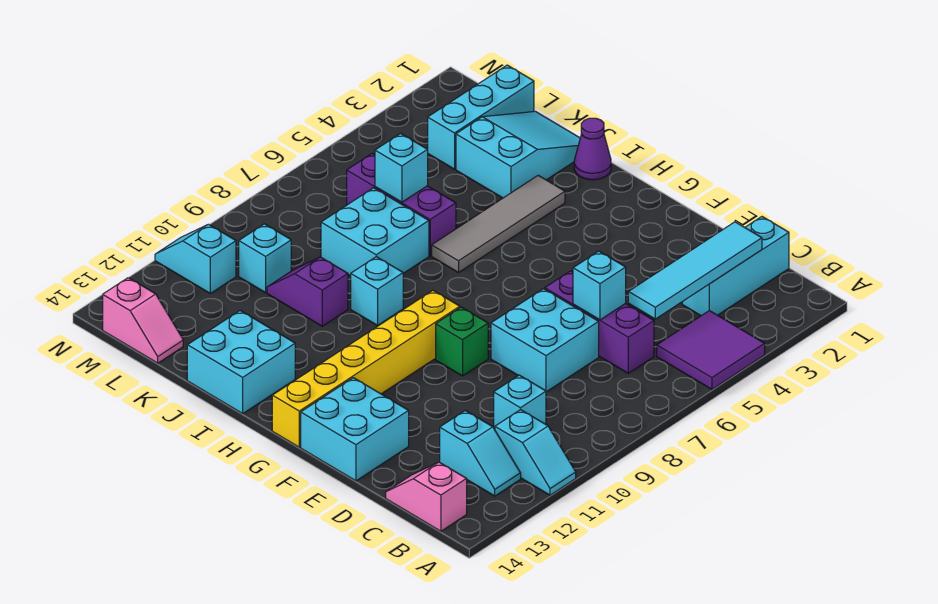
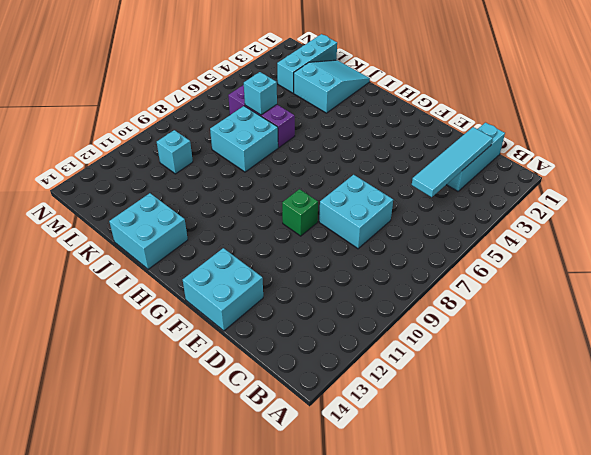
none -> purple tile A4:B5 level 1
none -> cyan slope A11:B11 level 1 top B
none -> cyan slope B12:C12 level 1 top C

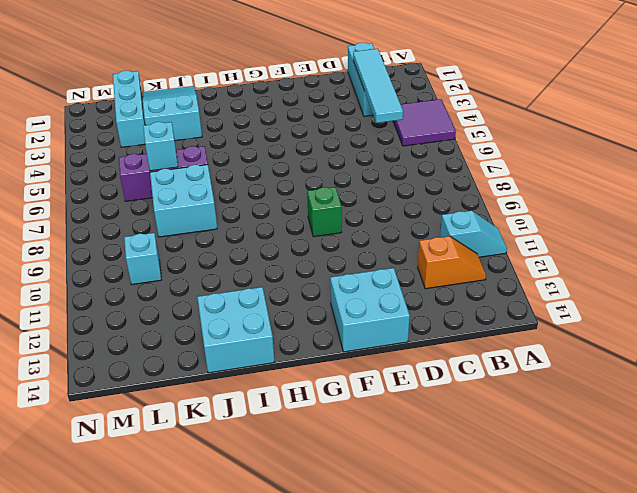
orange slope B12:C12 level 1 top C -> cyan slope B12:C12 level 1 top C
none -> pink slope B14:C14 level 1 top B
none -> purple brick C6:E6 level 1
none -> cyan brick C10 level 1

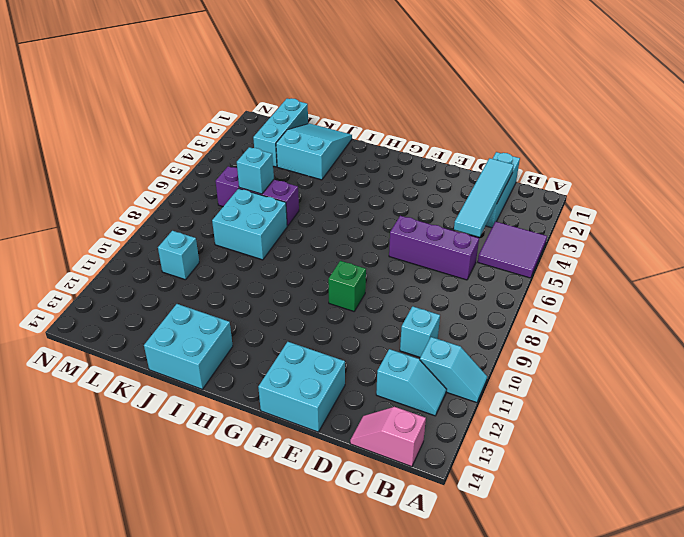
none -> cyan brick D7:E8 level 1
none -> yellow brick G9:G14 level 1
none -> purple cone I1 level 1

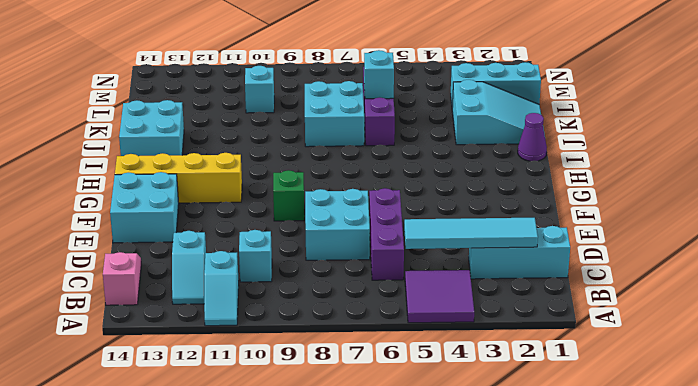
yellow brick G11:G14 level 1 -> yellow brick G9:G14 level 1
none -> grey tile I3:I6 level 1
none -> cyan brick I9 level 1
none -> purple slope J10:K10 level 1 top J

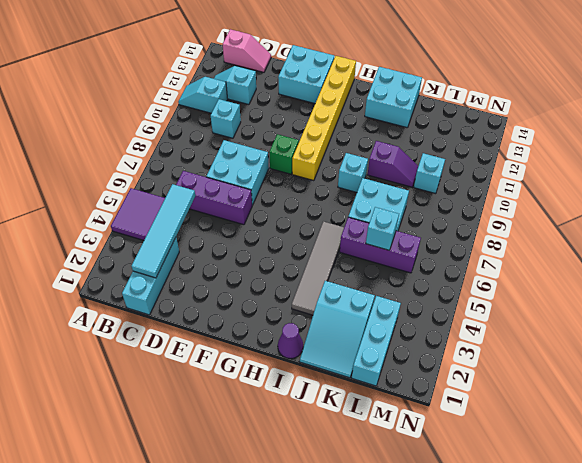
none -> pink slope L14:M14 level 1 top M
none -> cyan slope M11:N11 level 1 top M
none -> cyan brick D6 level 2

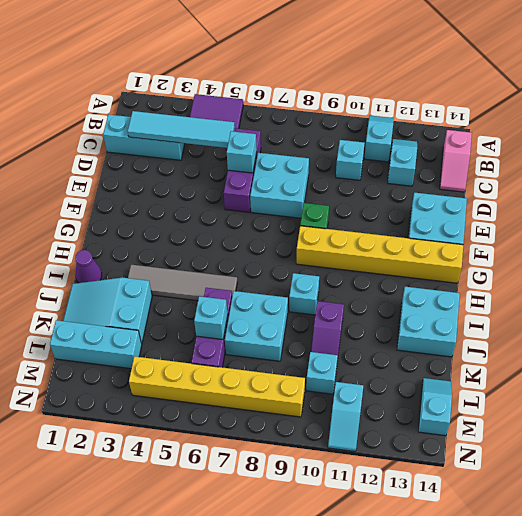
cyan slope L14:M14 level 1 top M -> pink slope L14:M14 level 1 top M
yellow brick M4:M9 level 1 -> none

